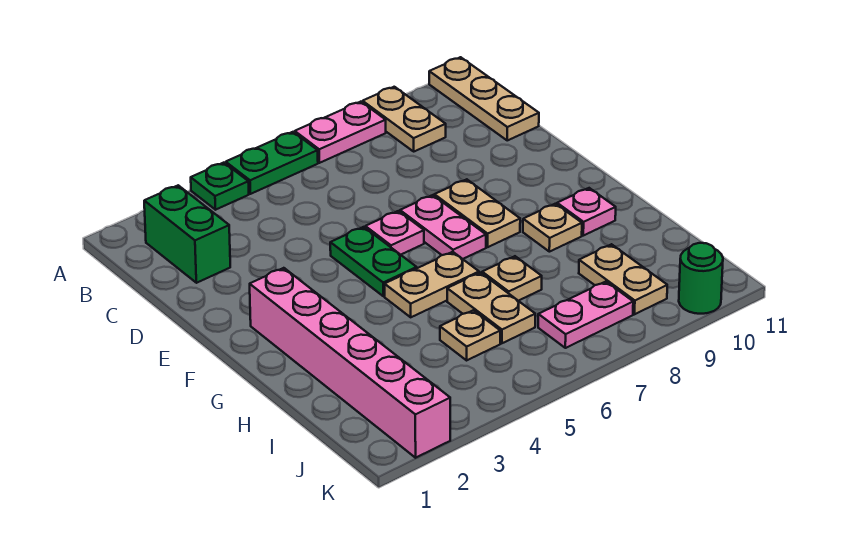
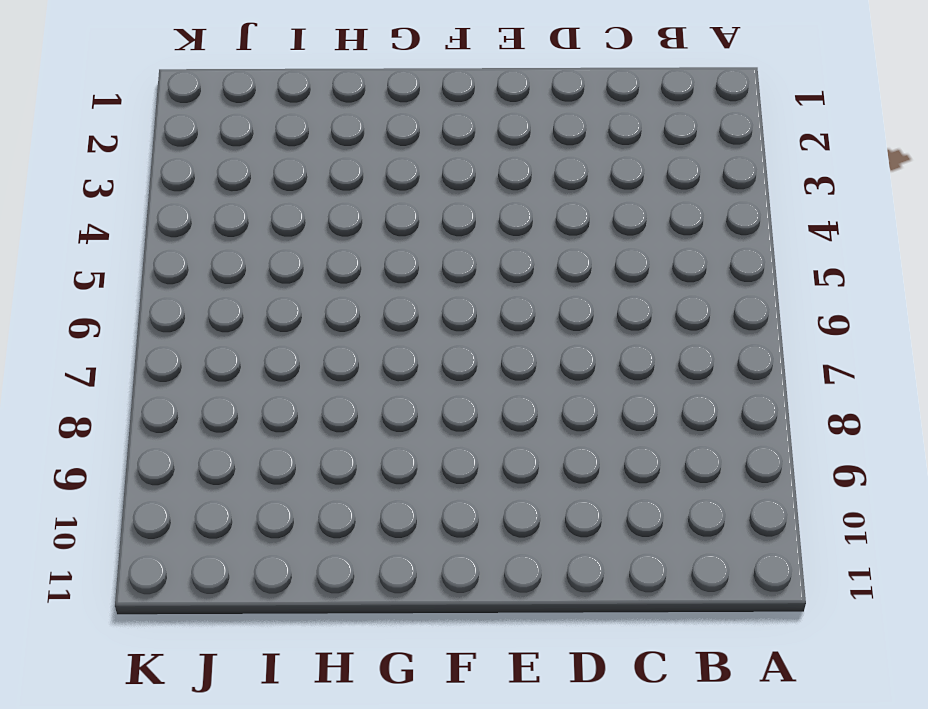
none -> green plate A4 level 1
none -> green plate A5:A6 level 1
none -> pink plate A7:A8 level 1

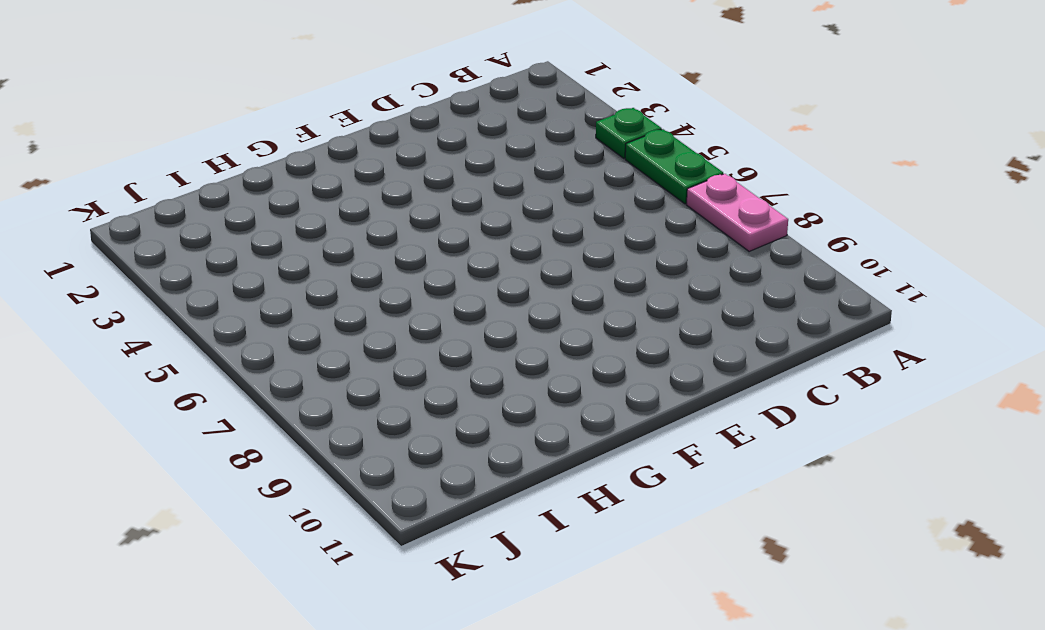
none -> tan plate A9:B9 level 1
none -> tan plate A11:C11 level 1
none -> green brick B2:C2 level 1

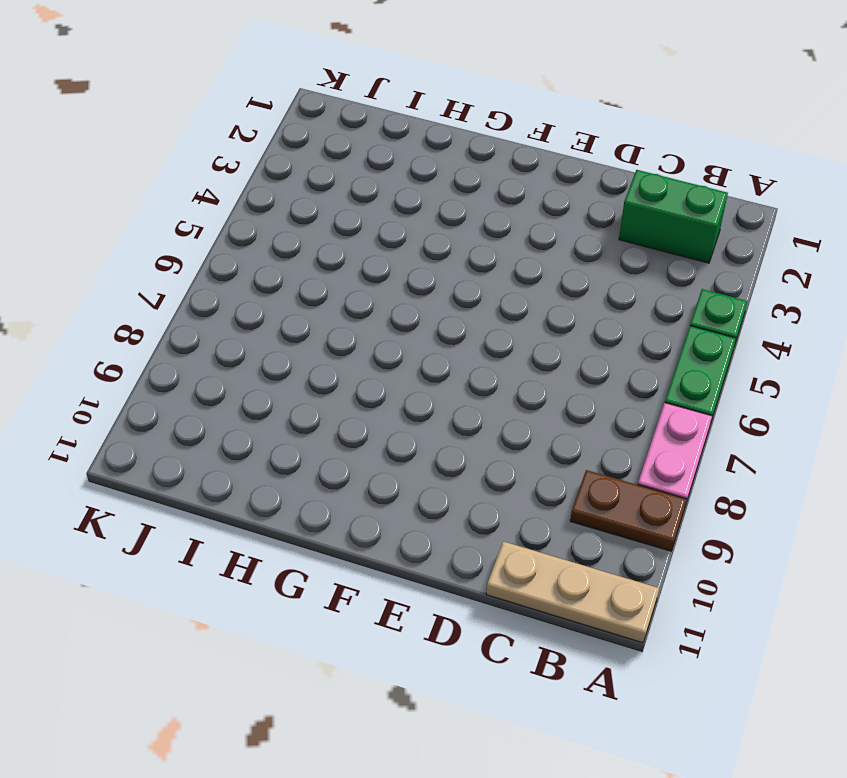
brown plate A9:B9 level 1 -> tan plate A9:B9 level 1
none -> green plate E5:F5 level 1
none -> pink plate E6 level 1
none -> pink plate E7:F7 level 1

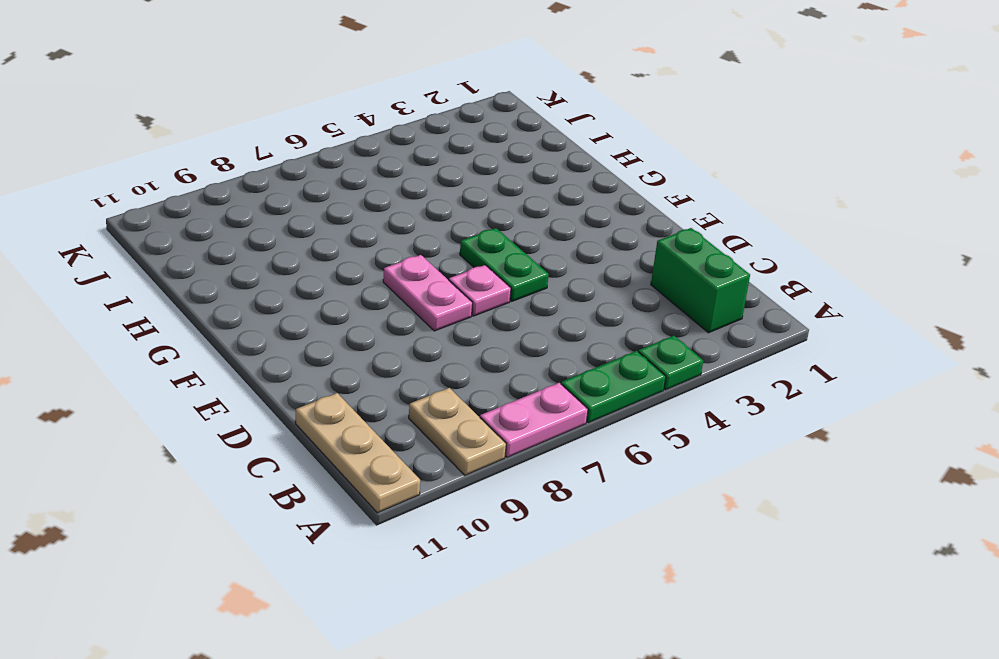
none -> tan plate E8:F8 level 1
none -> pink brick F2:K2 level 1
none -> tan plate G5:G6 level 1

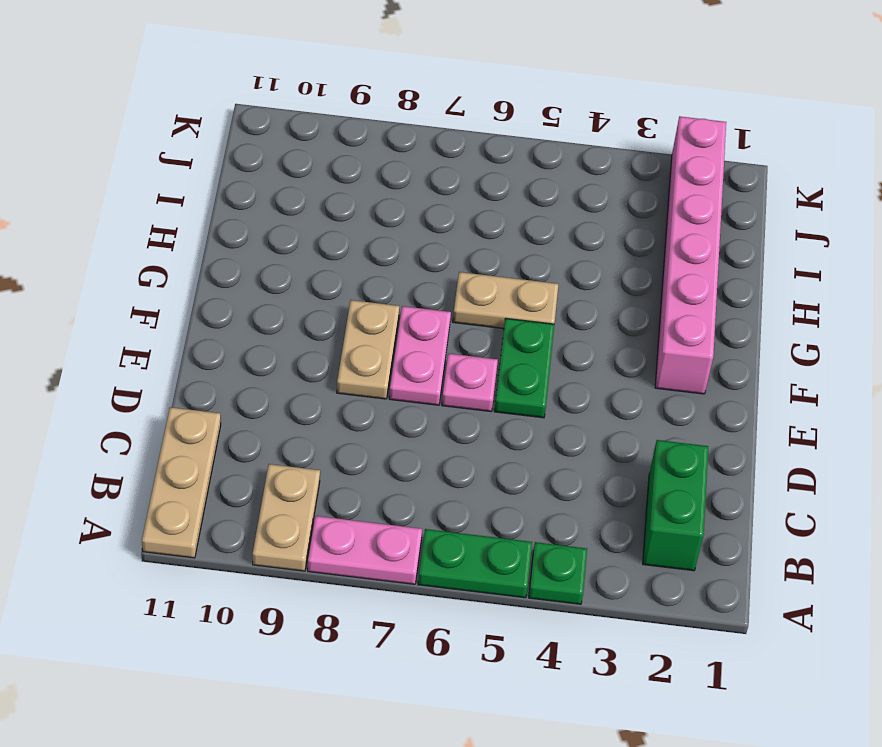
none -> tan plate G9 level 1
none -> pink plate G10 level 1
none -> tan plate H6:I6 level 1

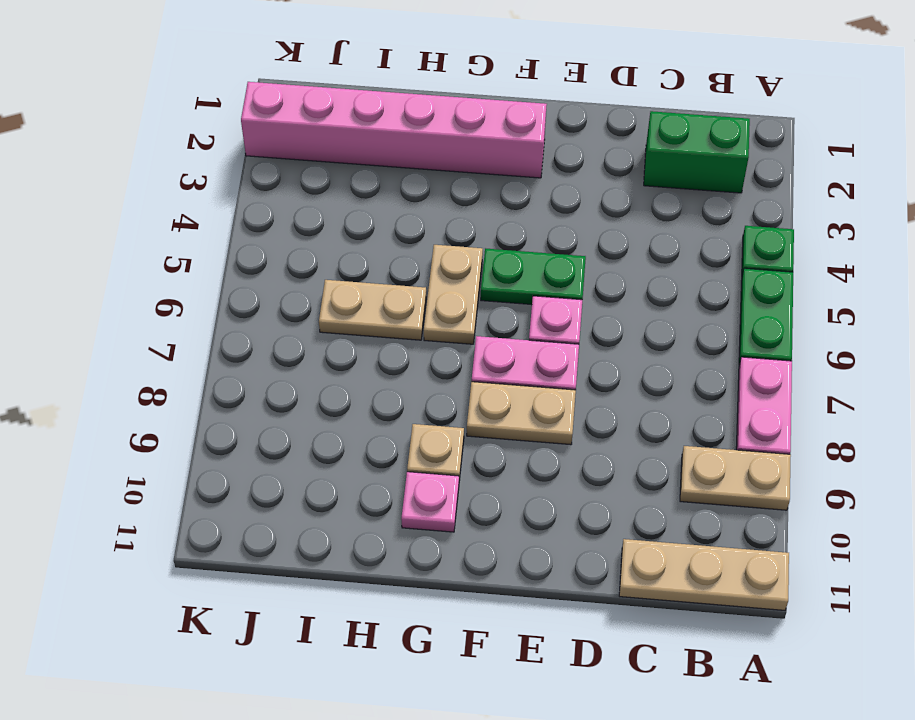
none -> tan plate H7 level 1
none -> tan plate I5 level 1
none -> tan plate I9:J9 level 1

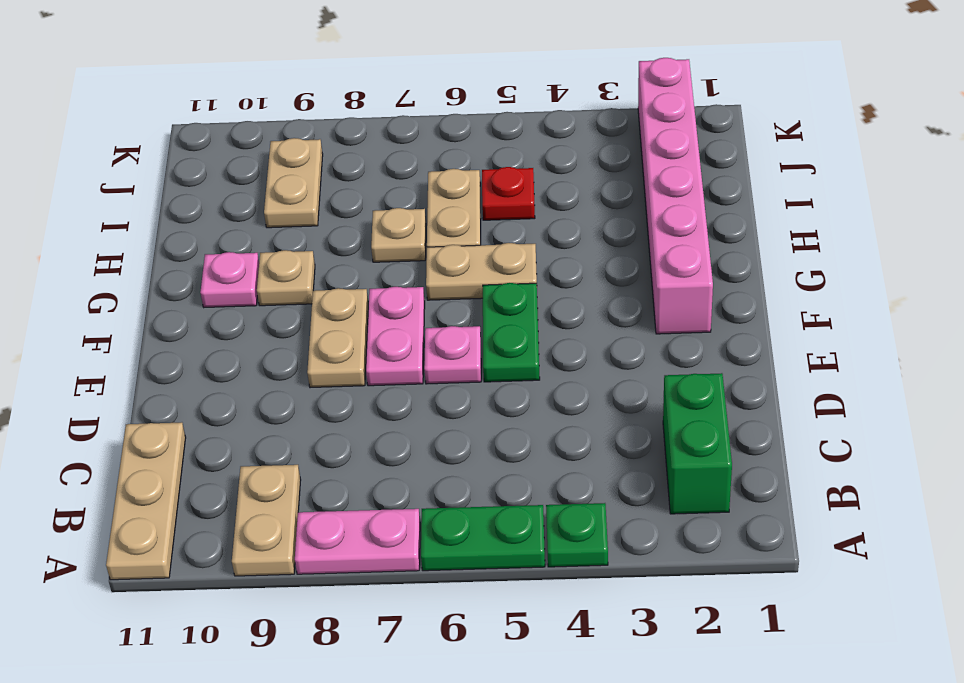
red plate I5 level 1 -> tan plate I5 level 1
none -> pink plate J7:J8 level 1
none -> green round brick K10 level 1

